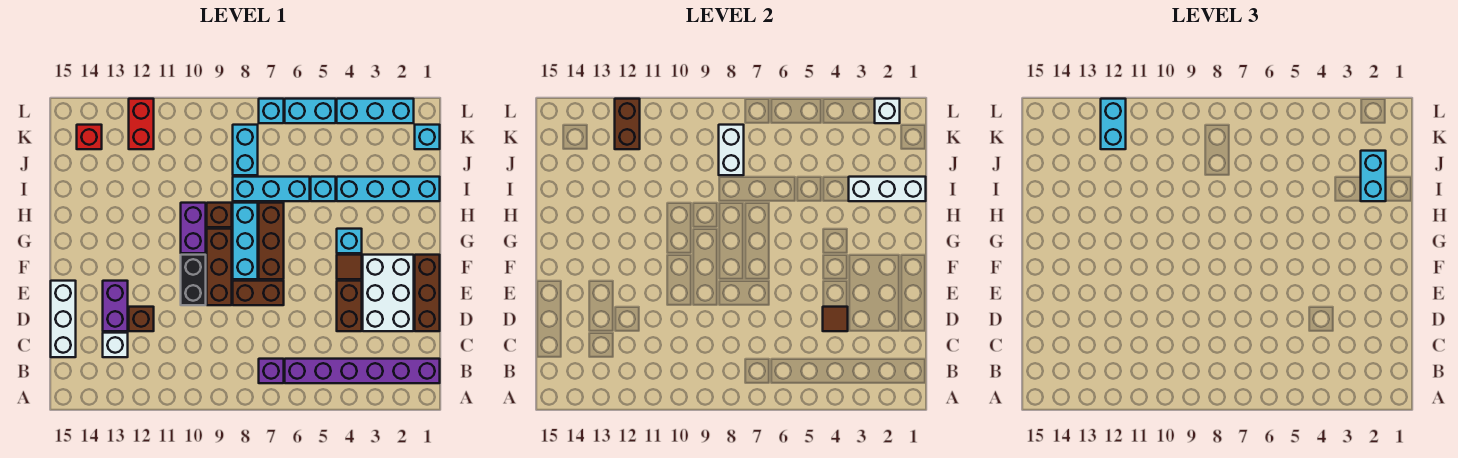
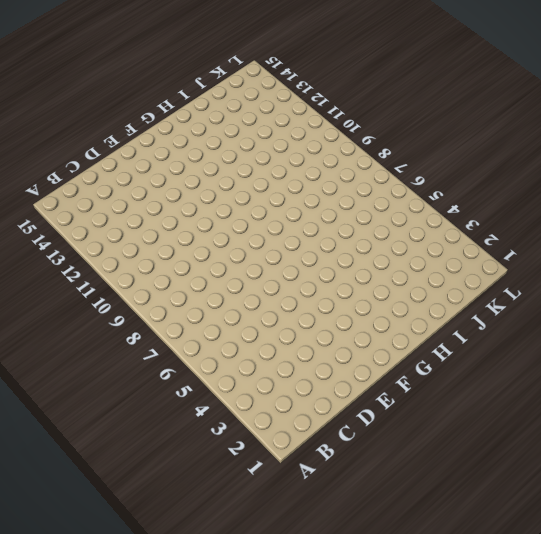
none -> purple brick B1:B6 level 1
none -> purple brick B7 level 1
none -> white brick C13 level 1
none -> white brick C15:E15 level 1

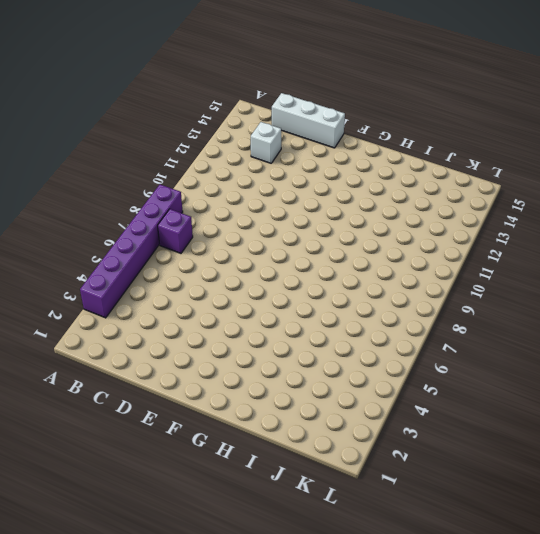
purple brick A3:A8 level 1 -> purple brick B1:B6 level 1
none -> brown brick D1:F1 level 1
none -> white brick D2:F3 level 1
none -> brown brick D4:E4 level 1
none -> brown brick D12 level 1

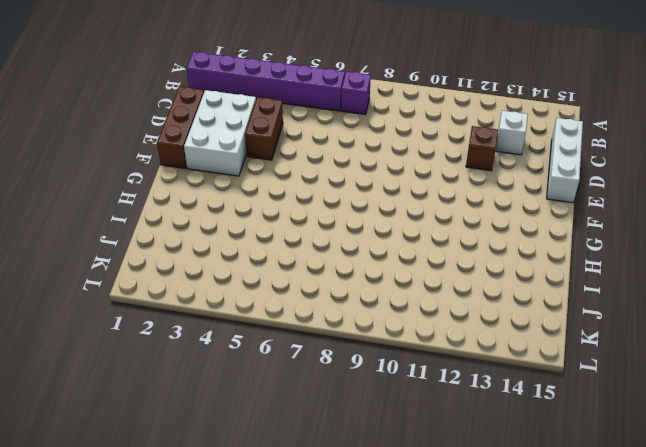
none -> purple brick D13:E13 level 1
none -> brown brick E7:E8 level 1
none -> brown brick E9:G9 level 1
none -> black brick E10:F10 level 1

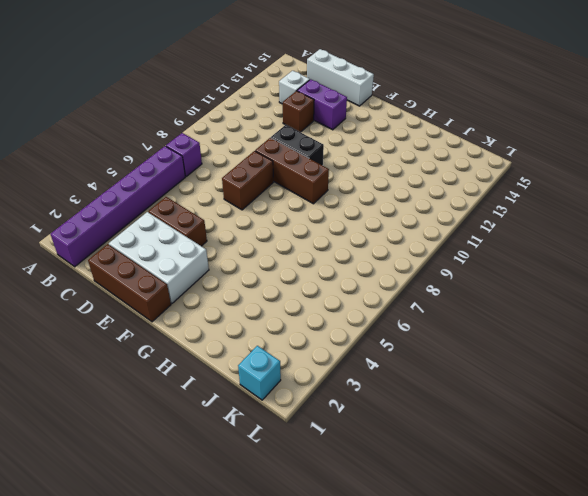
none -> brown tile F4 level 1
none -> brown brick F7:H7 level 1
none -> cyan brick F8:H8 level 1
none -> cyan brick G4 level 1

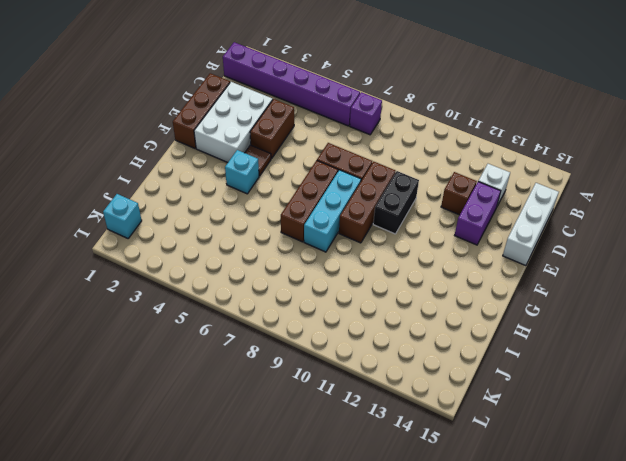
none -> purple brick G10:H10 level 1
none -> brown brick H9 level 1
none -> cyan brick I1:I4 level 1
none -> cyan brick I5 level 1

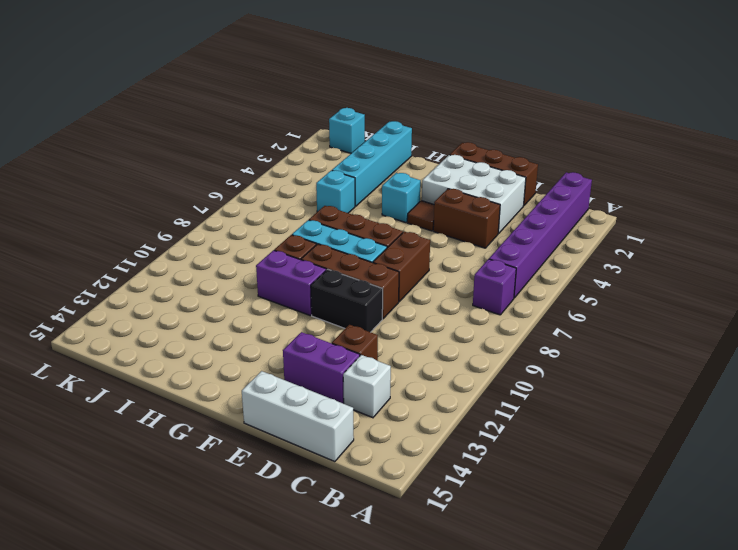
none -> cyan brick I6:I8 level 1
none -> cyan brick J8:K8 level 1
none -> red brick K12:L12 level 1
none -> red brick K14 level 1

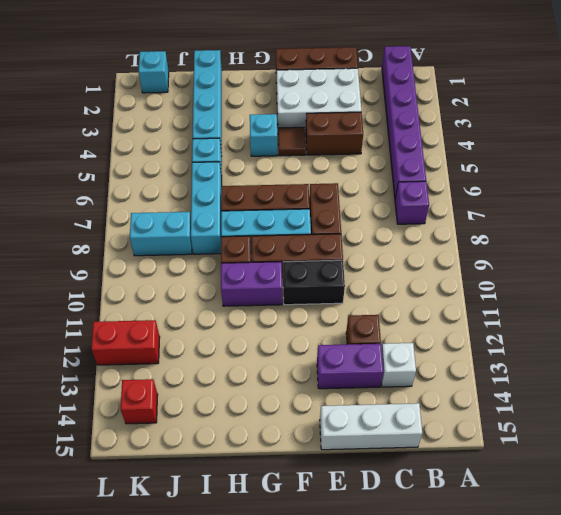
none -> cyan brick L2:L4 level 1
none -> cyan brick L5:L6 level 1
none -> cyan brick L7 level 1
none -> brown tile D4 level 2

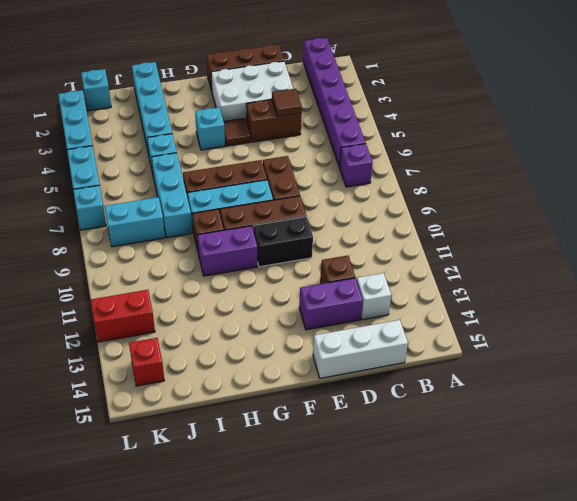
none -> white brick I1:I3 level 2
none -> white brick J8:K8 level 2
none -> brown brick K12:L12 level 2
none -> white brick L2 level 2

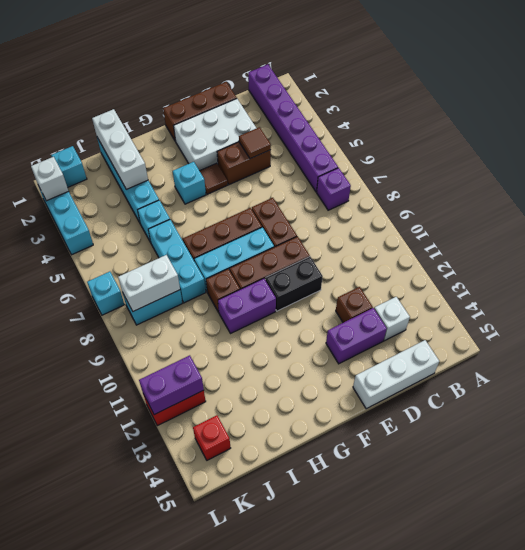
purple brick K12:L12 level 2 -> brown brick K12:L12 level 2
none -> cyan brick L5:L6 level 1
none -> cyan brick I2:J2 level 3
none -> cyan brick K12:L12 level 3

